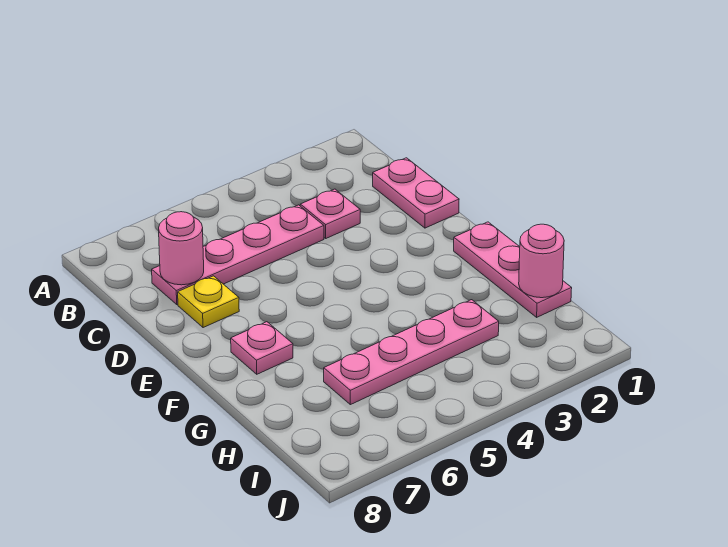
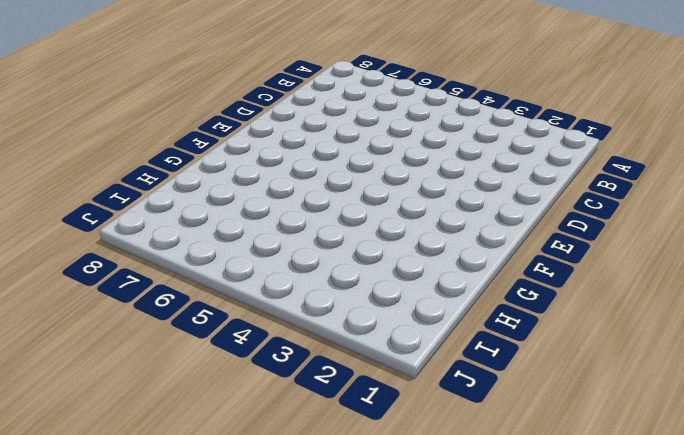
none -> pink plate C1:D1 level 1
none -> pink plate C3 level 1

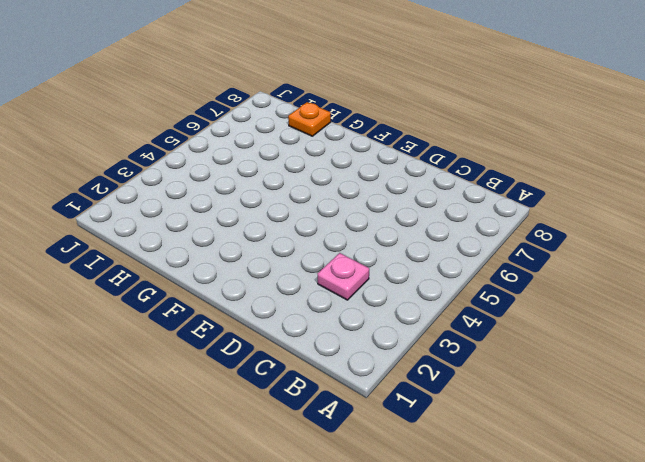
orange plate H8 level 1 -> none
none -> pink plate C1:D1 level 1
none -> pink plate C4:C7 level 1

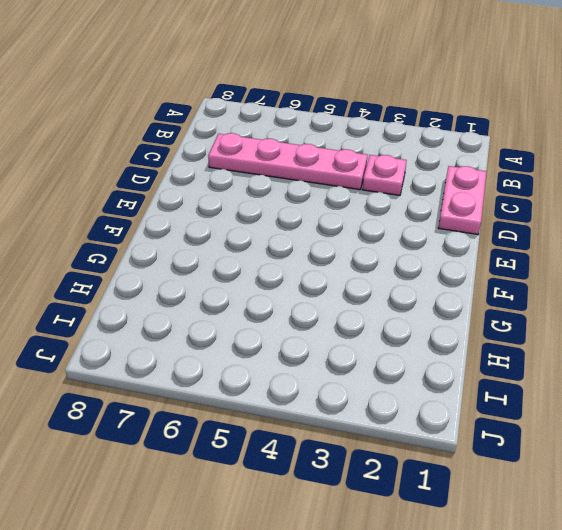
none -> yellow plate D7 level 1
none -> pink plate F1:H1 level 1

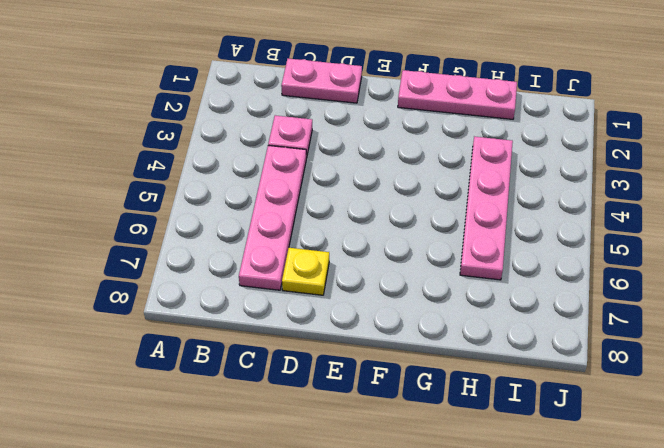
none -> pink plate F7 level 1
none -> pink round brick C7 level 2

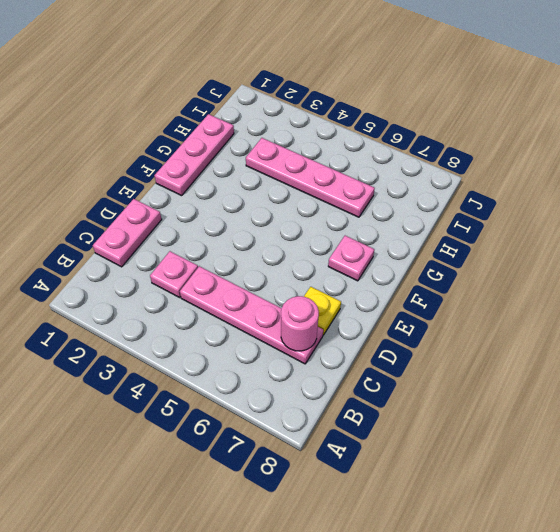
none -> pink round brick H1 level 2

